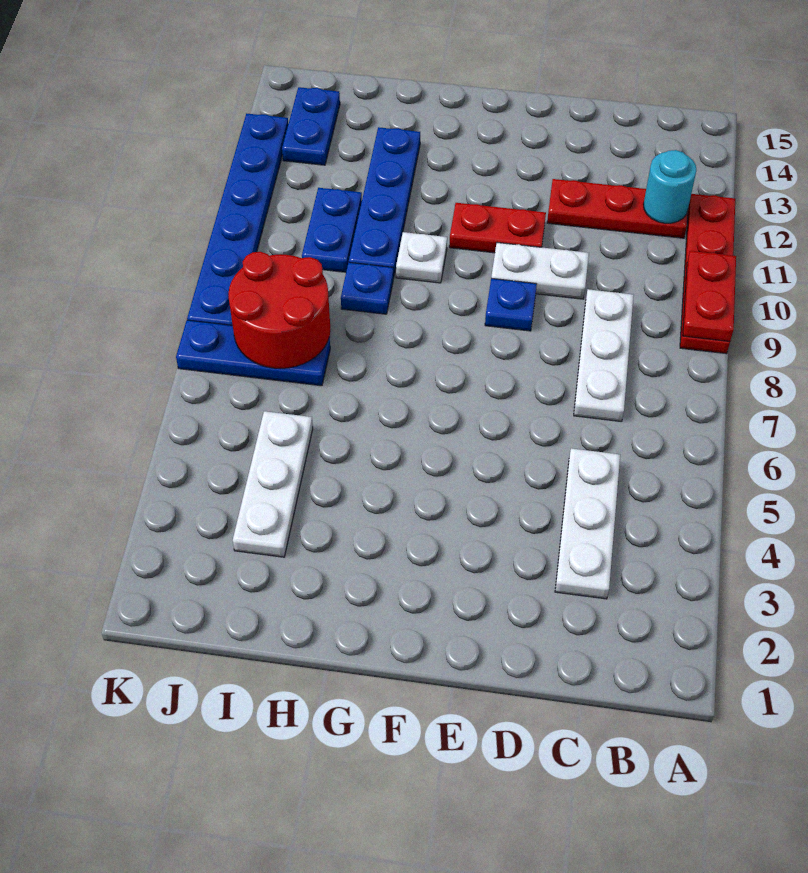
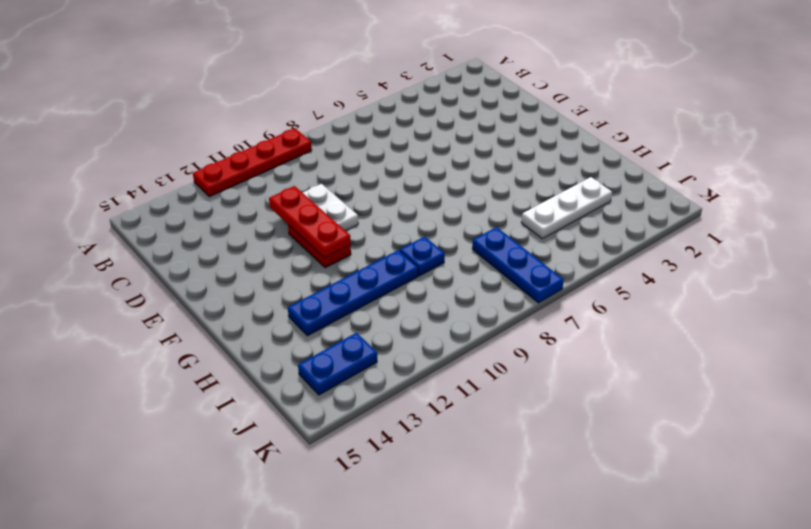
red plate D11:F11 level 2 -> red plate B12:D12 level 1
none -> white plate C3:C5 level 1
none -> white plate C7:C9 level 1
none -> blue plate E9 level 1

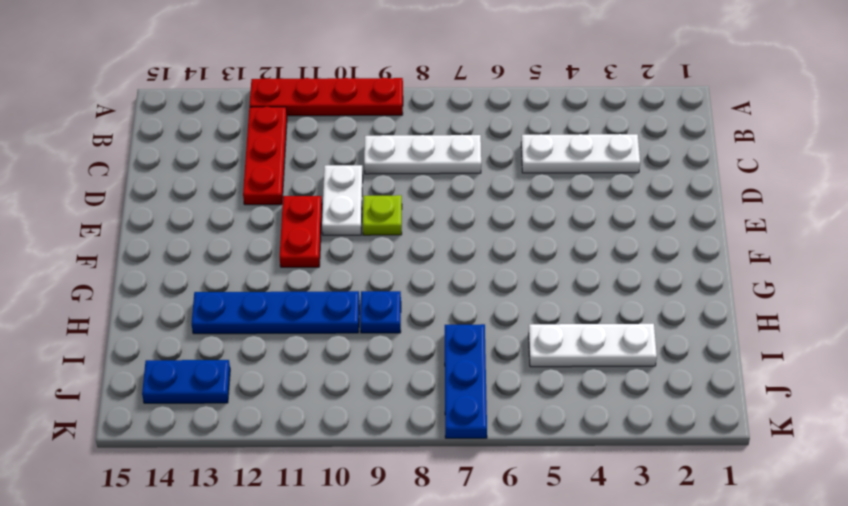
lime plate E9 level 1 -> blue plate E9 level 1
none -> white plate G10 level 1
none -> blue plate I10:I11 level 1
none -> blue plate K8:K13 level 1

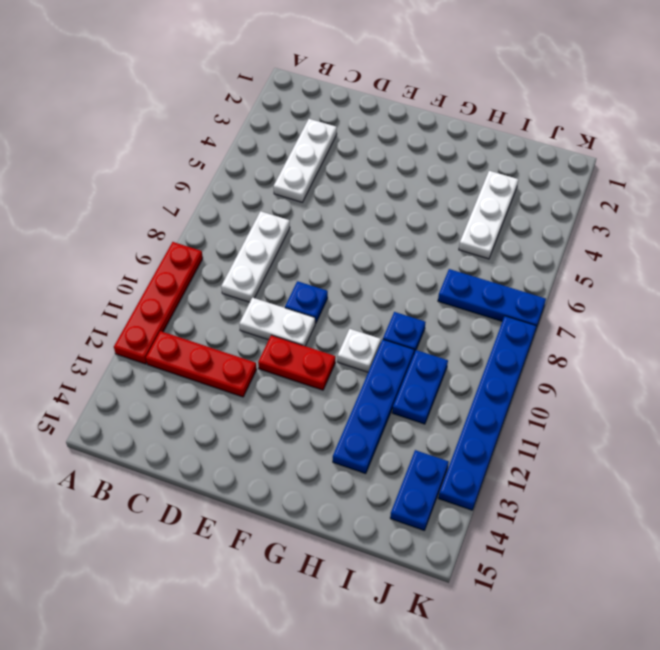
none -> red plate A9:A10 level 2
none -> cyan round brick B12 level 2
none -> red round brick I7:J8 level 2

